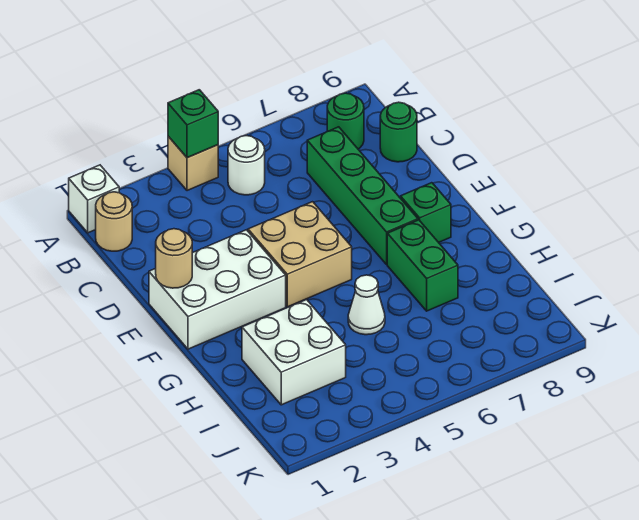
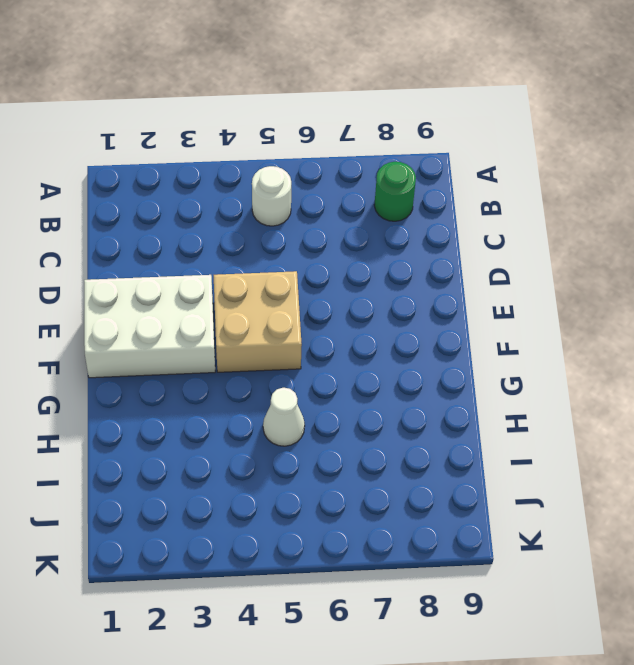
none -> white brick A1 level 1
none -> tan brick A4 level 1
none -> tan round brick B1 level 1

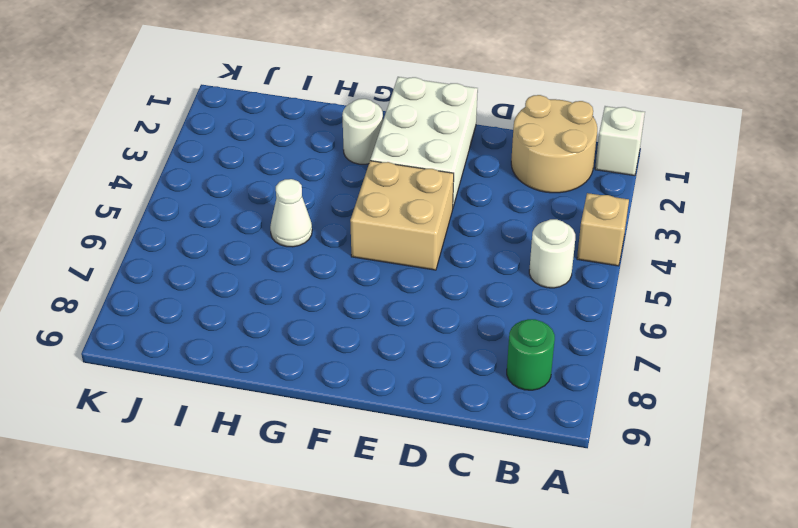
tan round brick B1:C2 level 1 -> tan round brick B1 level 1
white round brick G2 level 1 -> none
none -> green brick C7:F7 level 1
none -> green round brick C9 level 1
none -> green brick F8 level 1

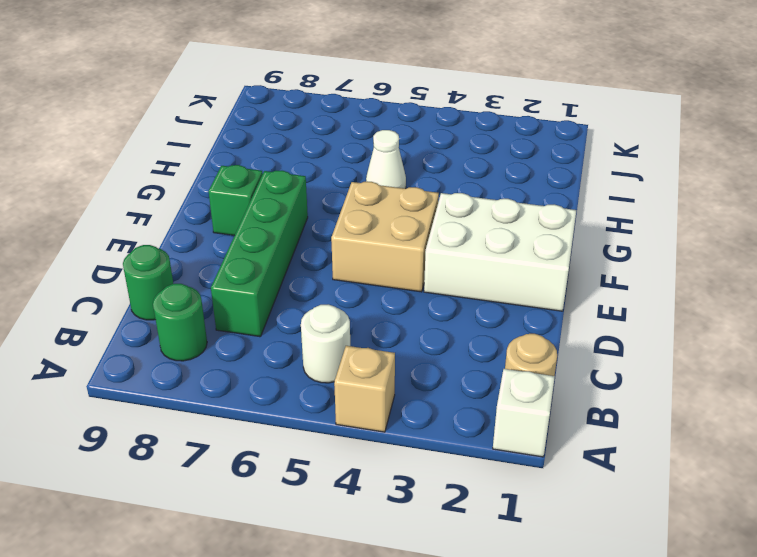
none -> green brick G7:H7 level 1
none -> white brick H2:I3 level 1
none -> green brick A4 level 2

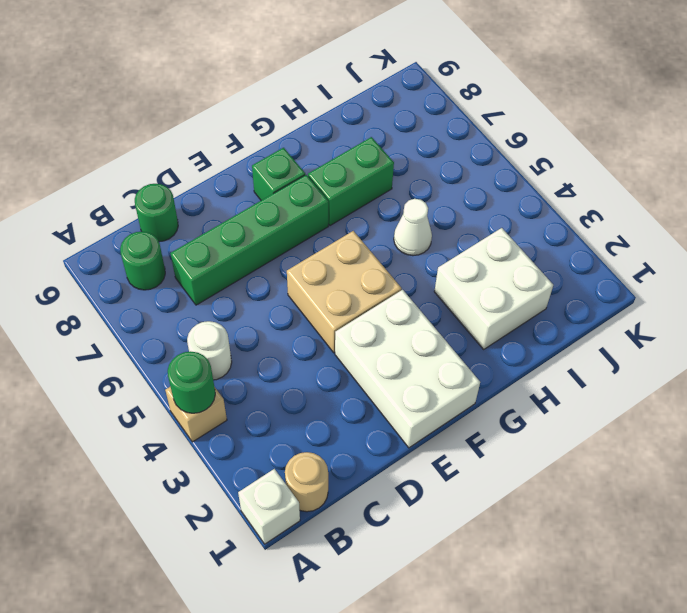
green round brick A4 level 2 -> green brick A4 level 2
none -> tan round brick E1 level 2

